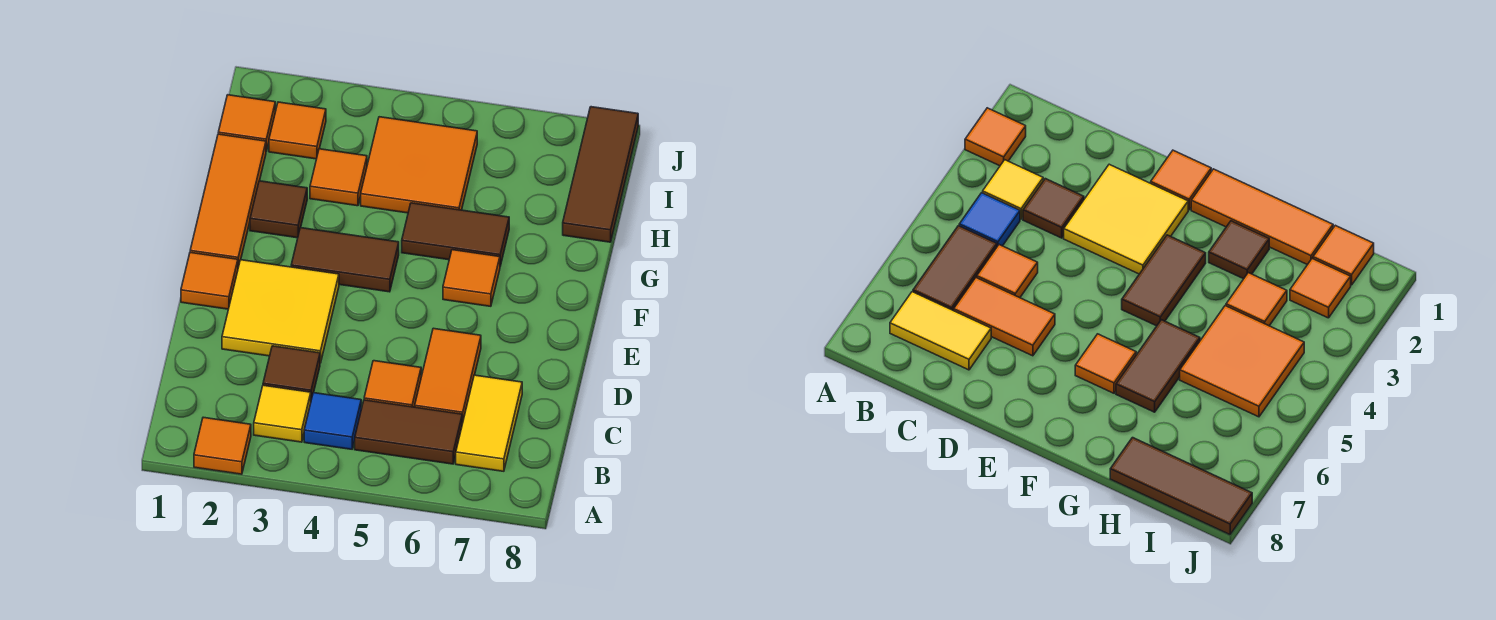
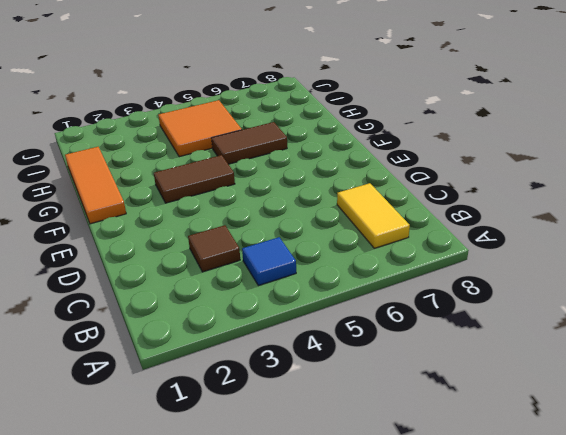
none -> orange tile A2 level 1
none -> yellow tile B3 level 1
none -> brown tile B5:B6 level 1

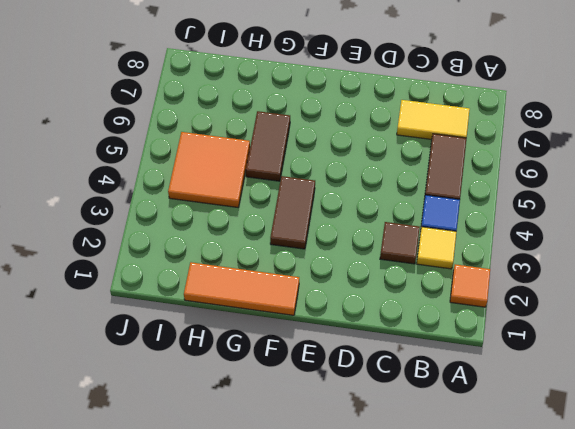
none -> orange tile C5 level 1
none -> orange tile C6:D6 level 1
none -> yellow tile D2:E3 level 1

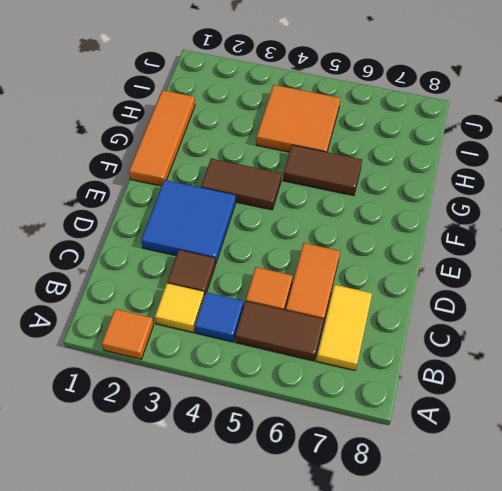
blue tile D2:E3 level 1 -> yellow tile D2:E3 level 1
none -> orange tile E1 level 1
none -> orange tile F6 level 1
none -> brown tile G2 level 1

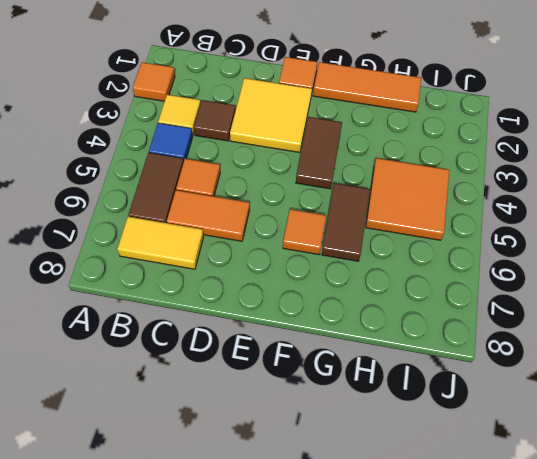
none -> brown tile G2 level 1
none -> orange tile H3 level 1
none -> brown tile H8:J8 level 1

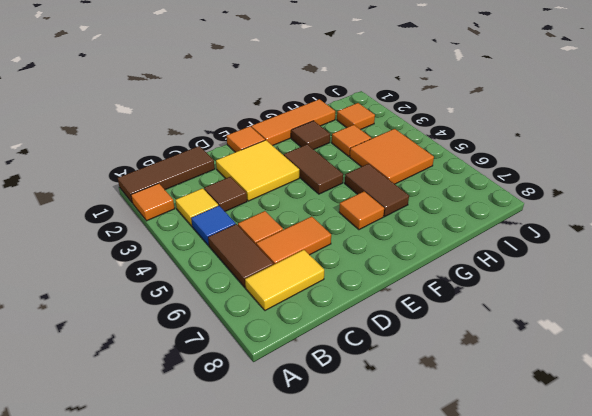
brown tile A1:C1 level 1 -> brown tile H8:J8 level 1
none -> orange tile I1 level 1

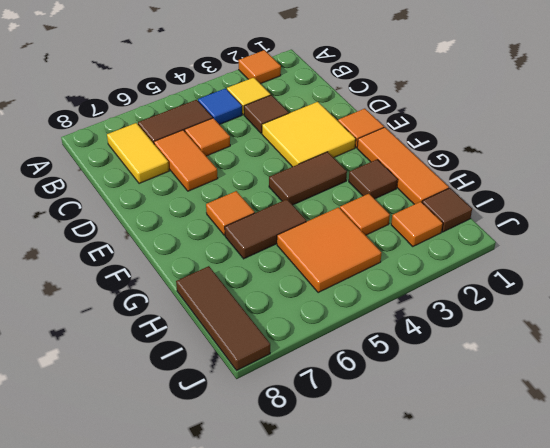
brown tile I1 level 1 -> orange tile I1 level 1

